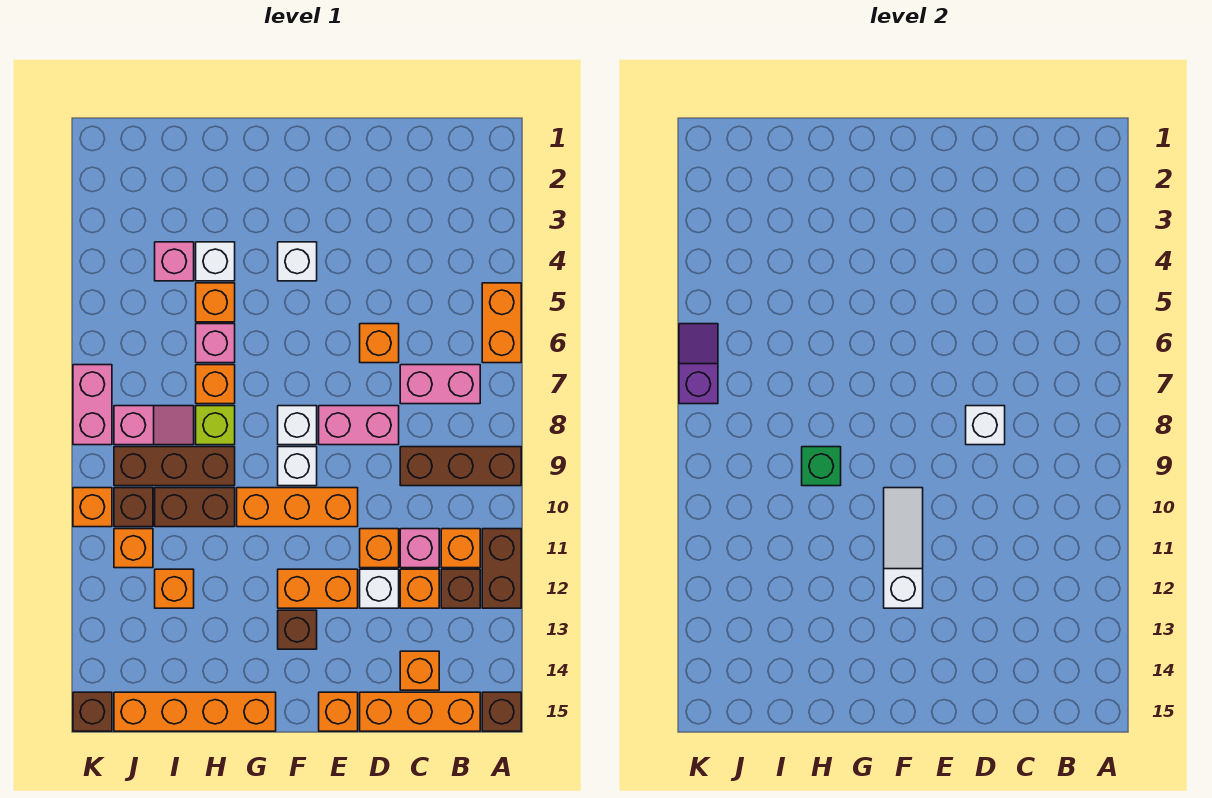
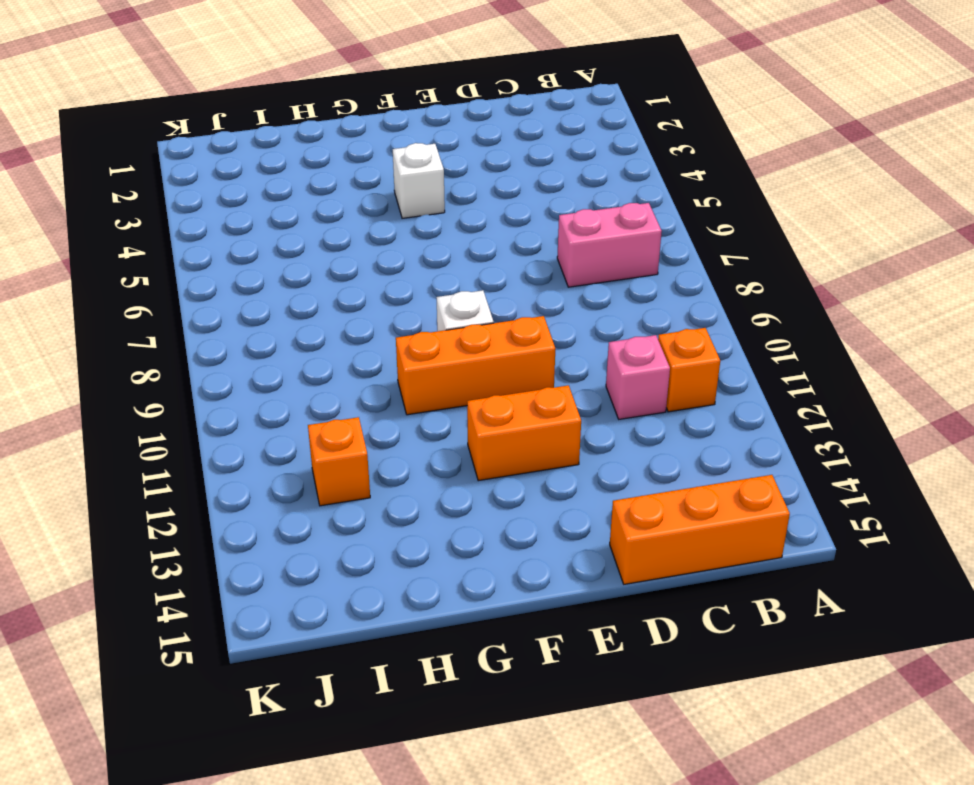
none -> orange brick A5:A6 level 1
none -> brown brick A9:C9 level 1
none -> brown brick A11:A12 level 1
none -> brown brick A15 level 1

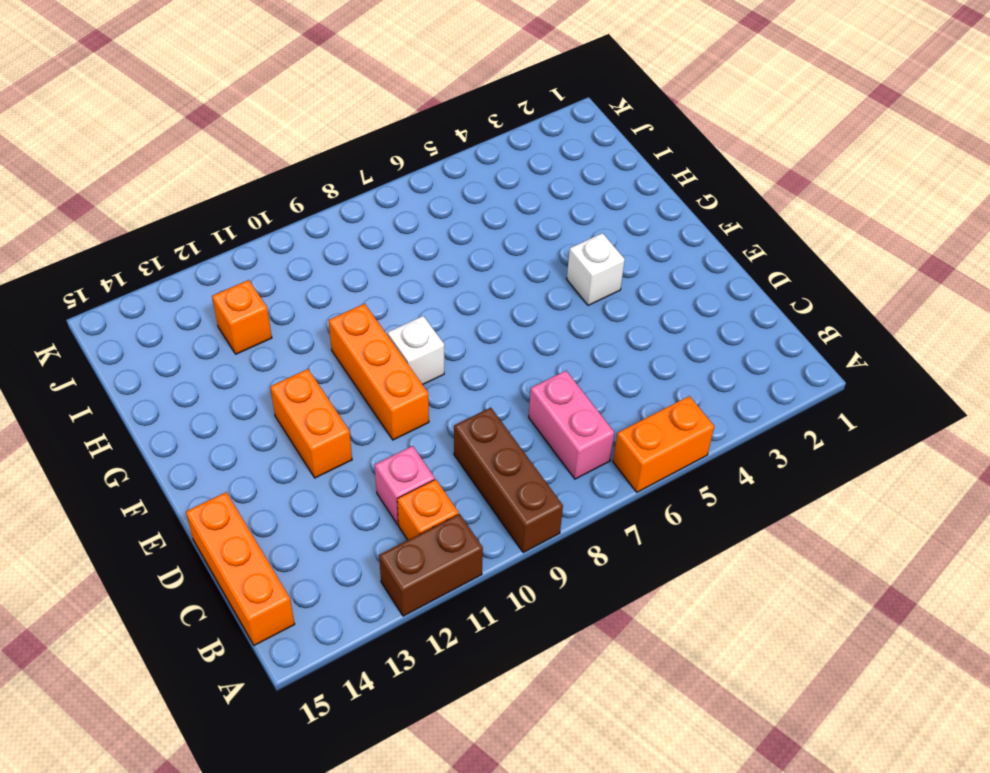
none -> brown brick A15 level 1
none -> brown brick B12 level 1
none -> orange brick C12 level 1
none -> orange brick C14 level 1

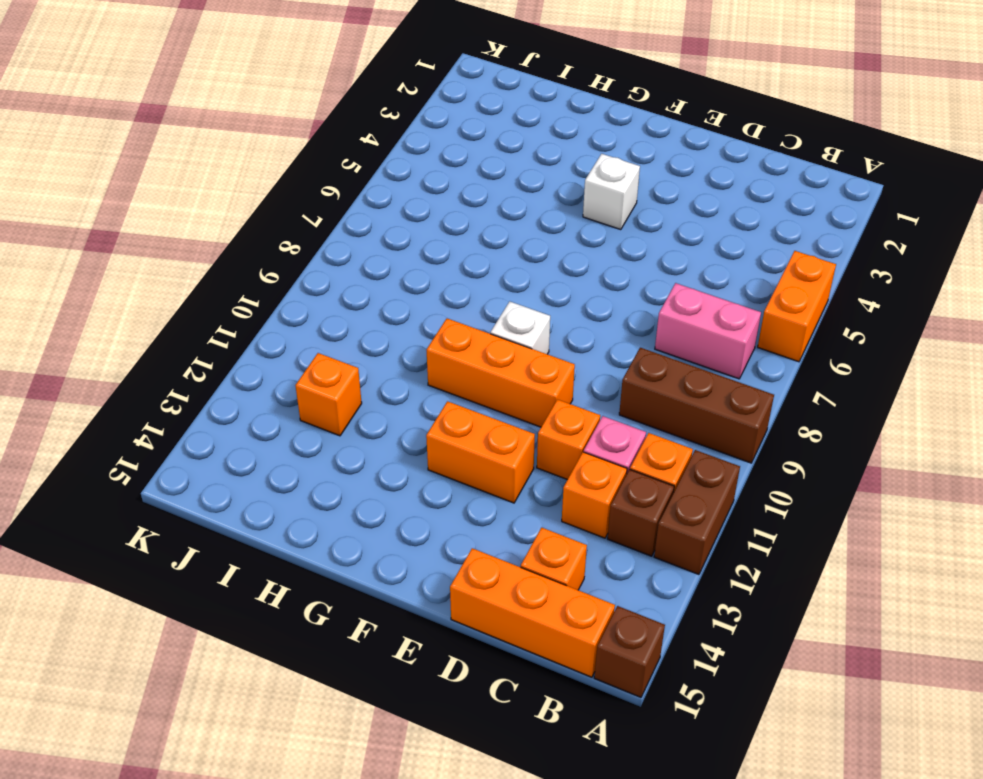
none -> orange brick D6 level 1
none -> pink brick D8:E8 level 1
none -> white brick D12 level 1
none -> orange brick E15 level 1

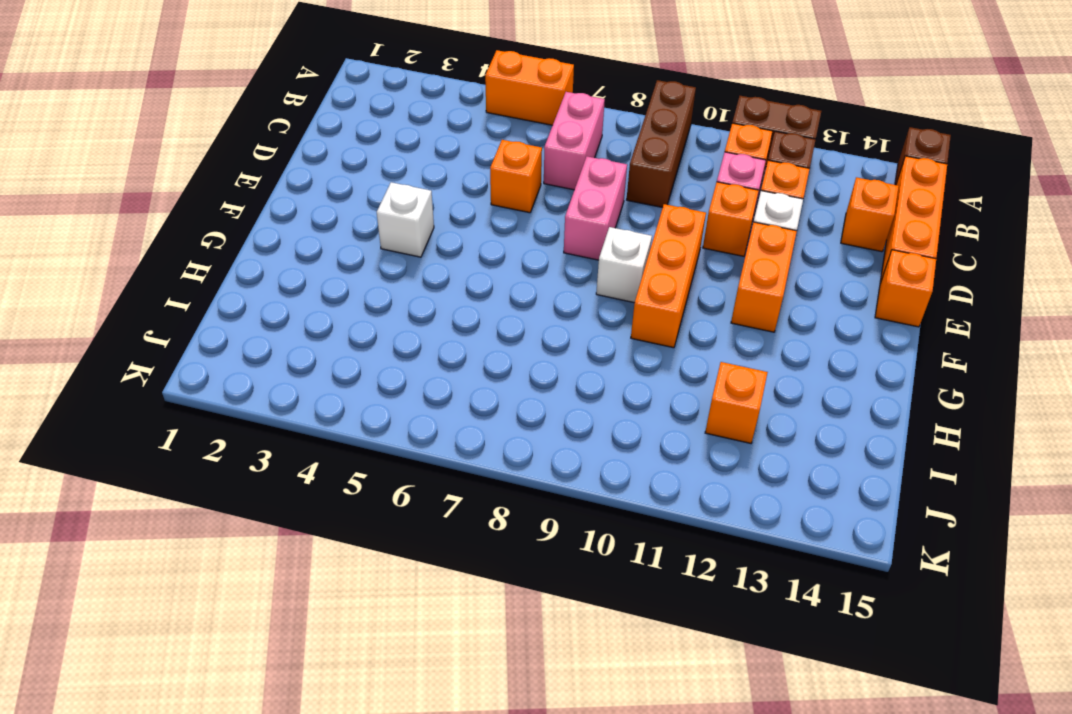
none -> white brick F8 level 1
none -> brown brick F13 level 1
none -> orange brick G15:J15 level 1
none -> white brick H4 level 1

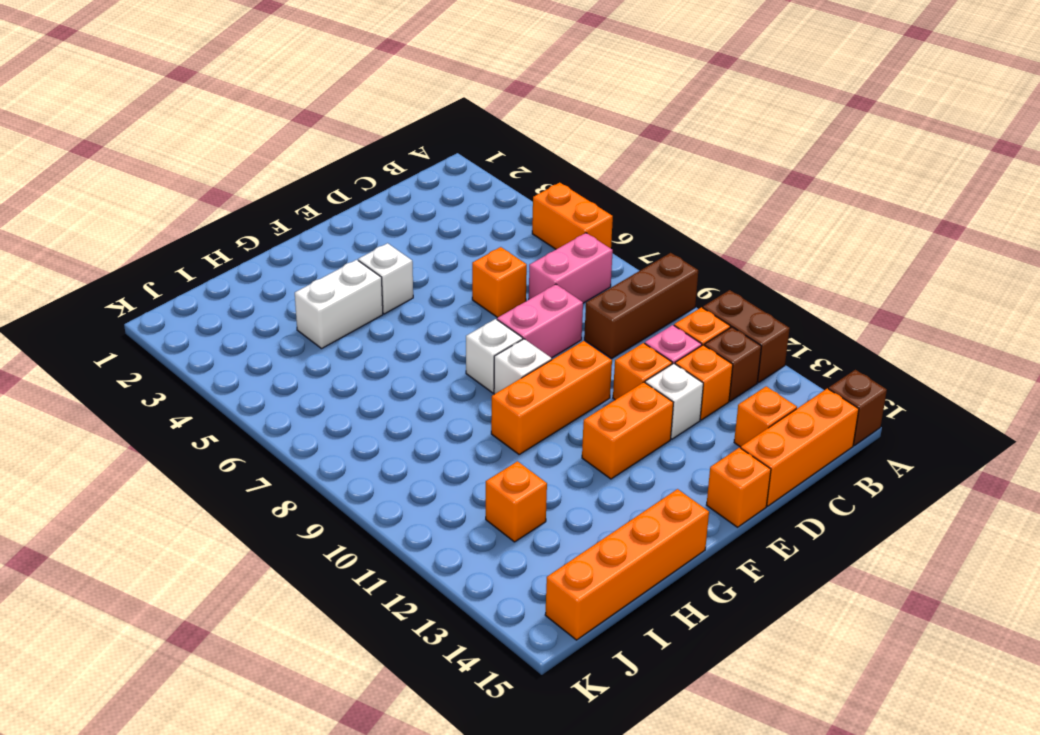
white brick G4:H4 level 1 -> white brick H4 level 1
none -> brown brick F13 level 1
none -> orange brick H5 level 1
none -> pink brick H6 level 1
none -> orange brick H7 level 1

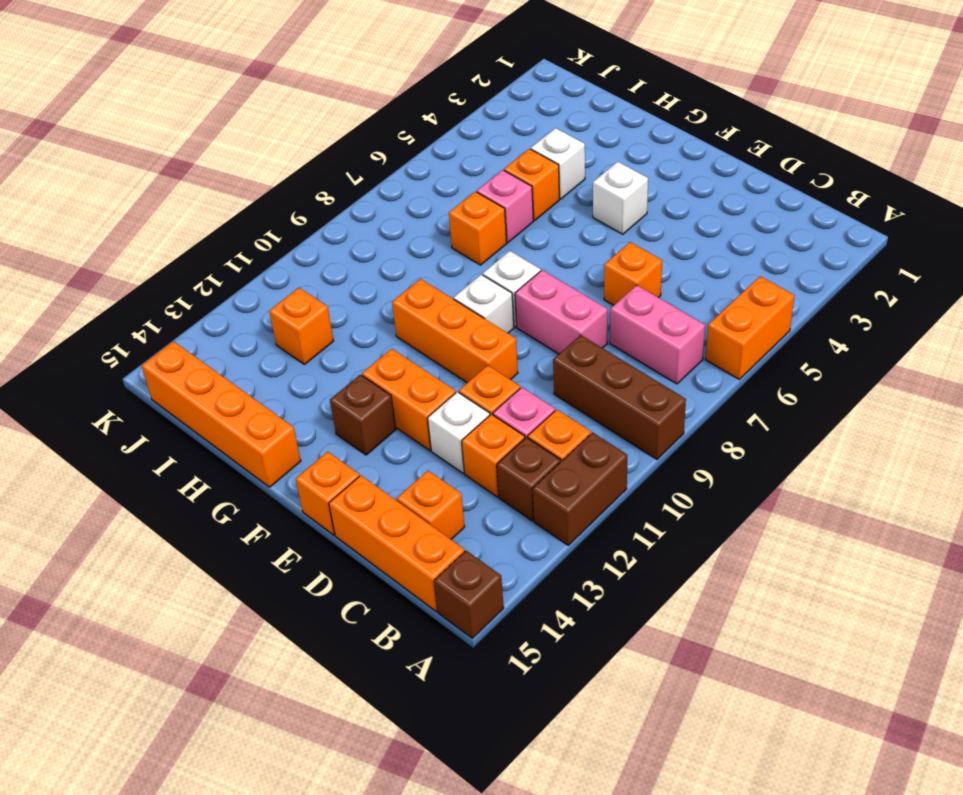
none -> lime brick H8 level 1
none -> brown brick H9:J9 level 1
none -> brown brick H10:I10 level 1
none -> pink brick I4 level 1

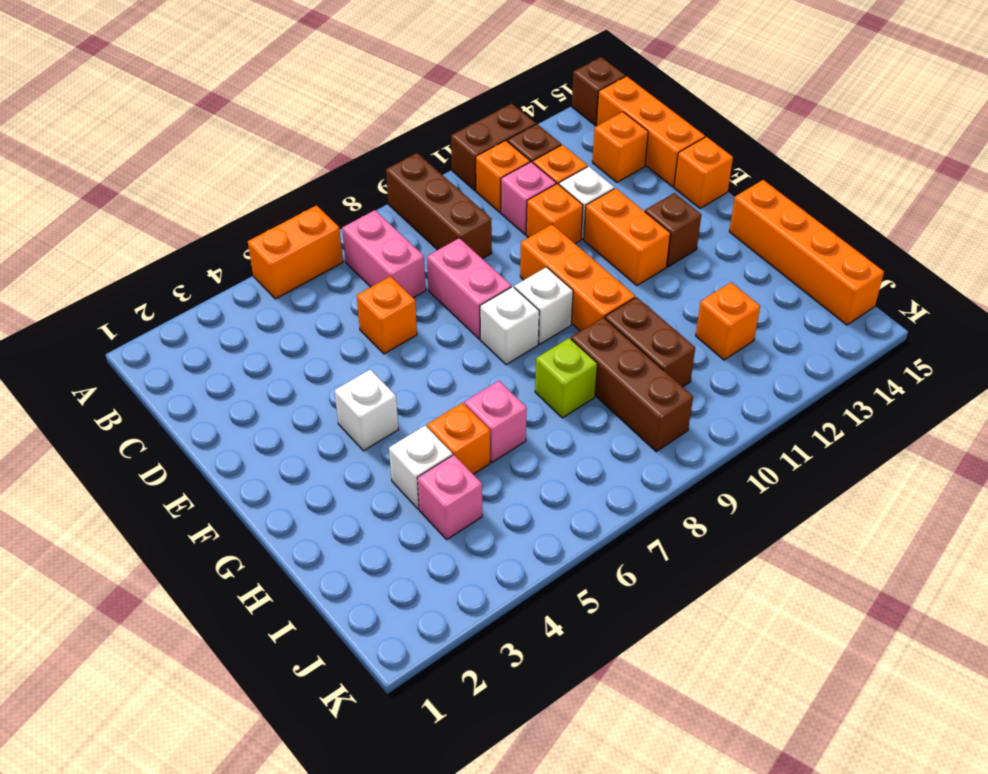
none -> orange brick H7 level 1
none -> pink slope I8:J8 level 1 top J
none -> brown brick J10 level 1
none -> orange brick J11 level 1

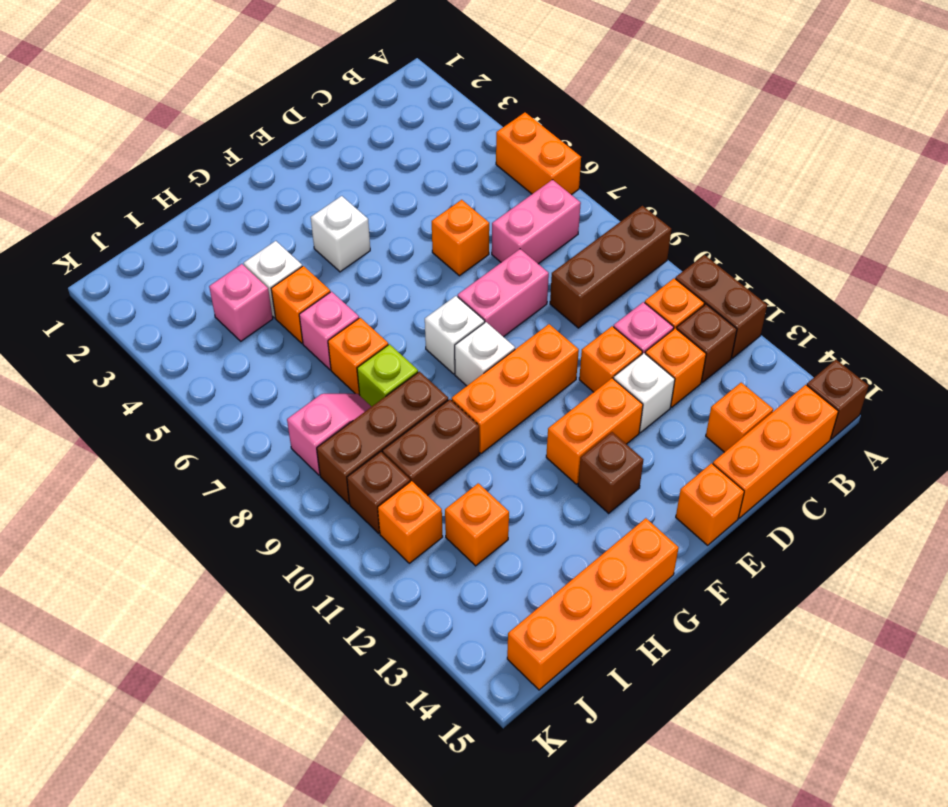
none -> pink brick K7:K8 level 1
none -> orange brick K10 level 1
none -> brown brick K15 level 1
none -> white brick D8 level 2

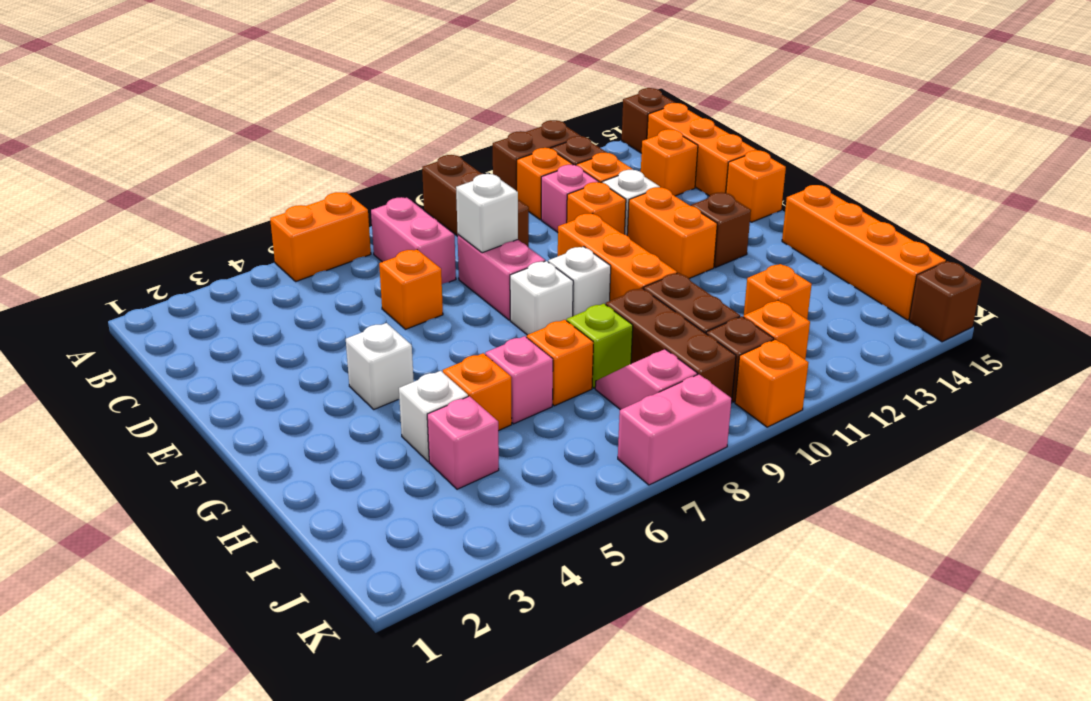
none -> white slope F10:F12 level 2 top 12
none -> green brick H9 level 2
none -> purple slope K6:K7 level 2 top 7

